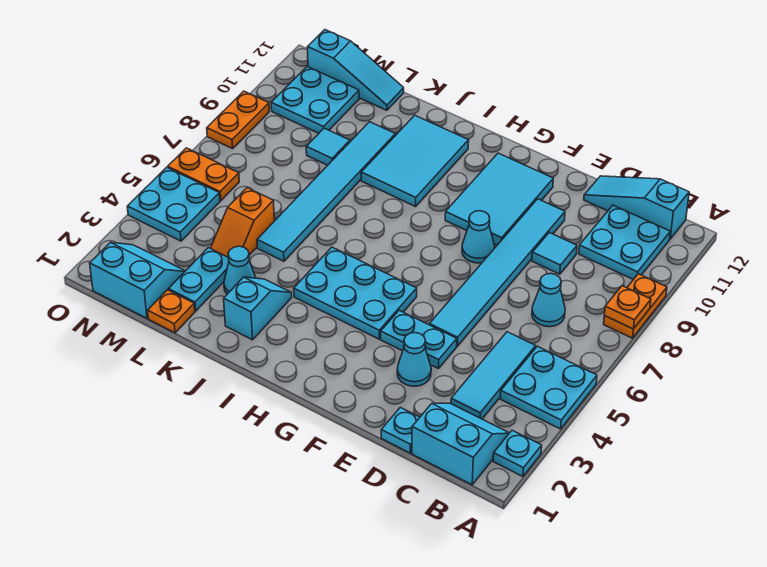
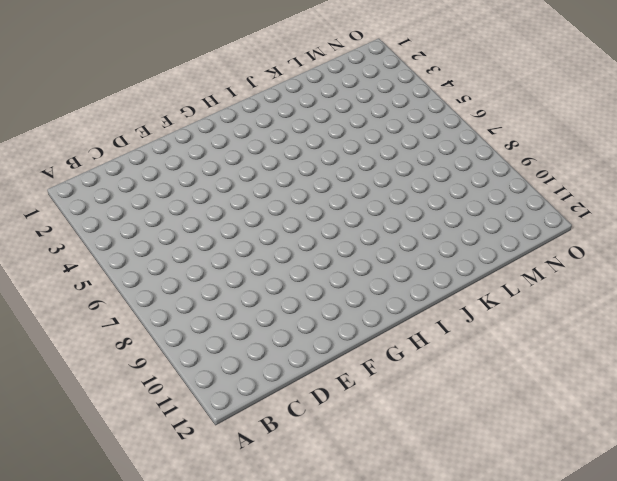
none -> cyan plate A2 level 1
none -> cyan plate A4:B5 level 1
none -> orange plate A8:A9 level 1
none -> cyan slope B1:C2 level 1 top 1

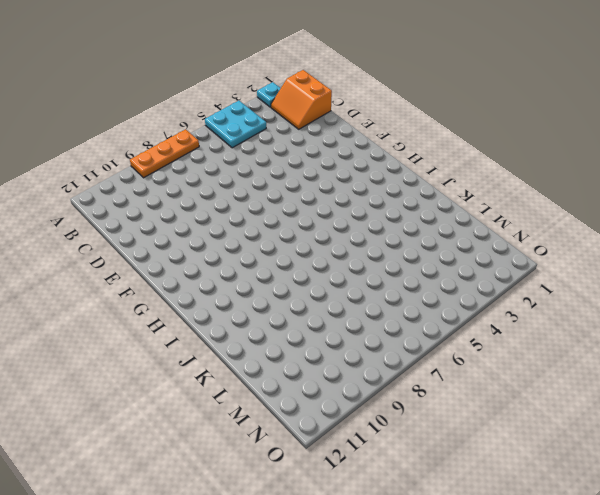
orange plate A7:A9 level 1 -> orange plate A8:A9 level 1
orange slope B1:C2 level 1 top 1 -> cyan slope B1:C2 level 1 top 1
none -> cyan plate B10:C11 level 1
none -> cyan slope B12:D12 level 1 top B
none -> cyan tile C3:C5 level 1
none -> cyan cone C7 level 1

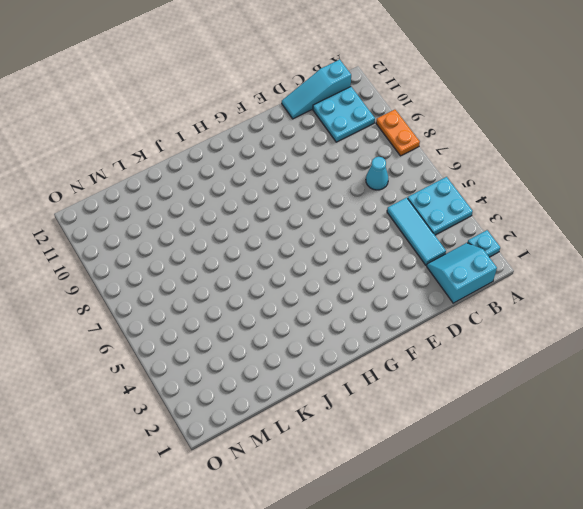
none -> cyan plate D1 level 1
none -> cyan tile D9 level 1
none -> cyan cone E3 level 1
none -> cyan plate E4:F4 level 1

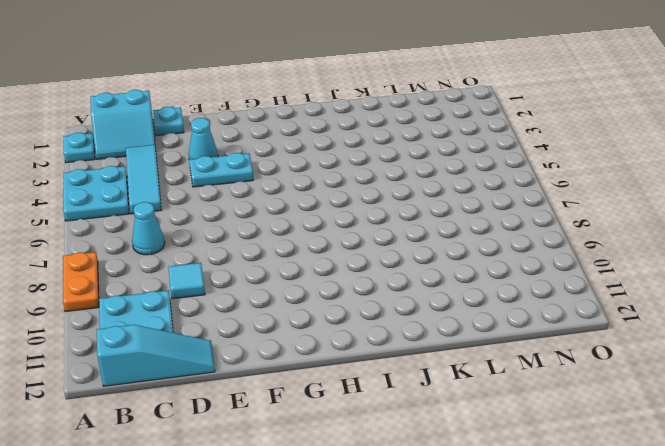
none -> cyan tile E5:E10 level 1
none -> cyan cone F8 level 1
none -> cyan tile F9:G11 level 1
none -> cyan plate G4:I5 level 1

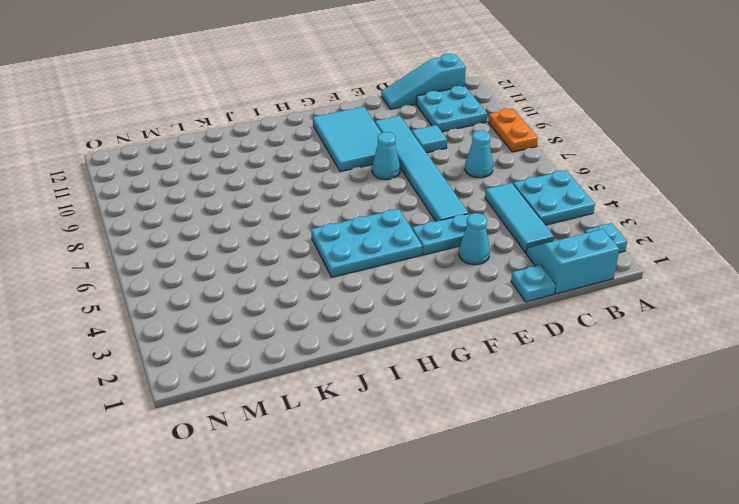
none -> cyan tile I9:J11 level 1
none -> cyan slope J2:J3 level 1 top 2
none -> cyan cone K3 level 1
none -> cyan tile K5:K10 level 1

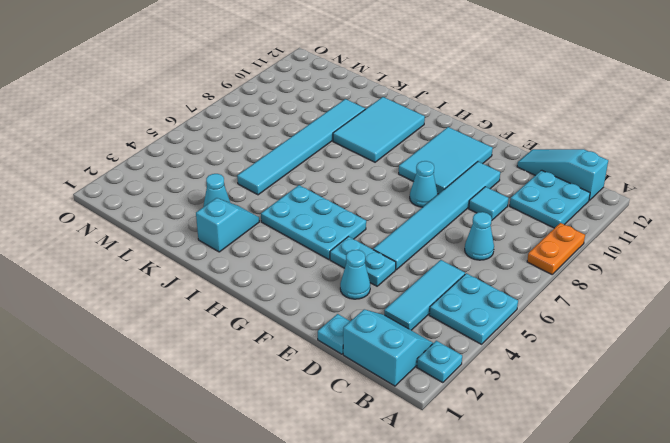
none -> orange plate L1 level 1
none -> cyan plate L2:L3 level 1
none -> orange slope L4:L5 level 1 top 5
none -> cyan tile L9 level 1

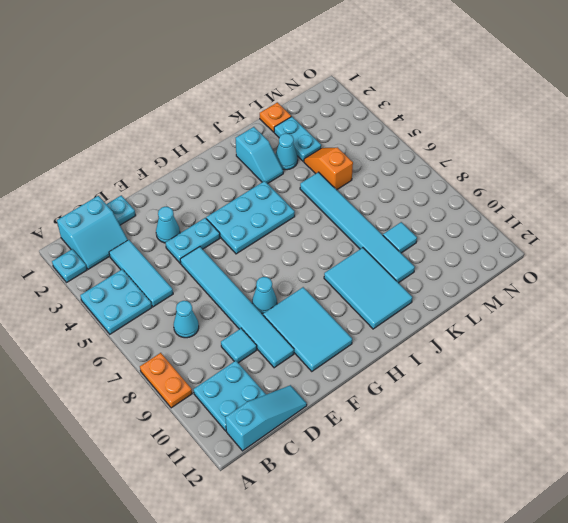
none -> cyan slope L12:N12 level 1 top N
none -> cyan slope M1:N2 level 1 top 1
none -> cyan plate M10:N11 level 1
none -> cyan plate N4:O5 level 1

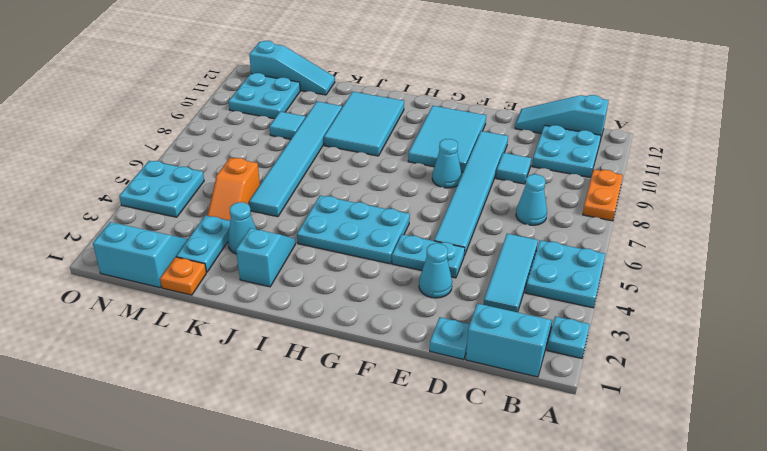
none -> orange plate N6:O6 level 1
none -> orange plate O8:O9 level 1
none -> orange plate A8 level 2

